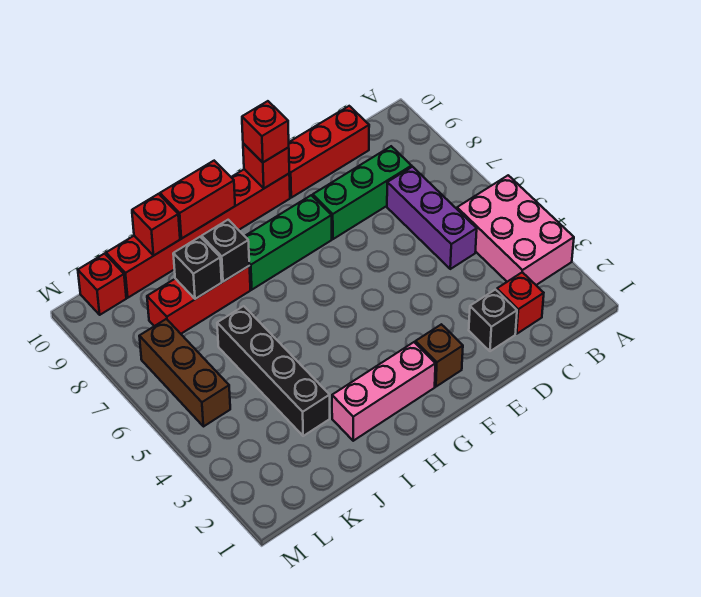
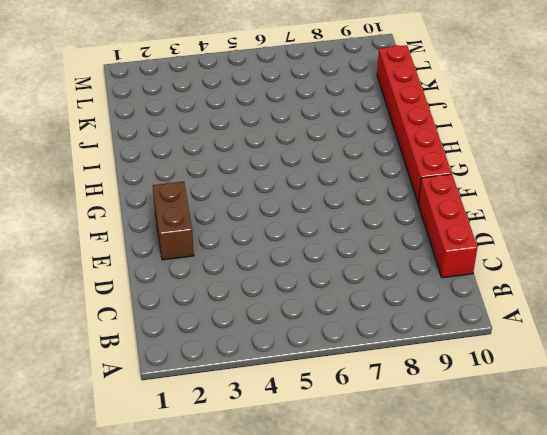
brown brick E2:F2 level 1 -> brown brick F2 level 1
none -> pink brick A3:B5 level 1
none -> red brick C2 level 1
none -> purple brick C5:C7 level 1

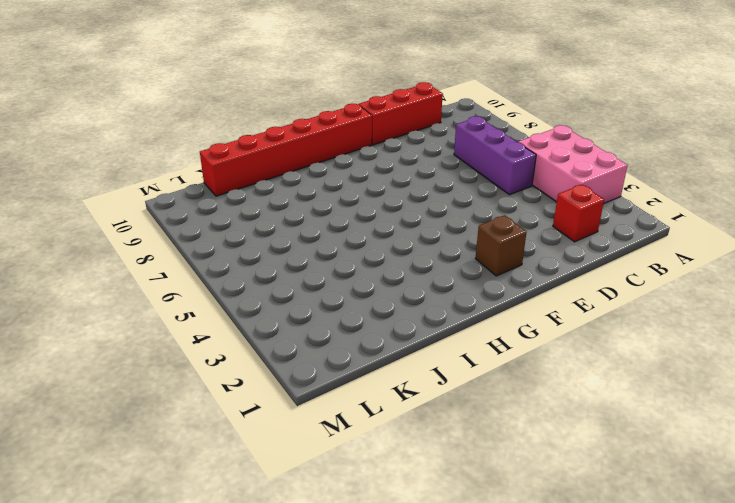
none -> green brick C8:E8 level 1
none -> black brick D2 level 1
none -> green brick F8:H8 level 1

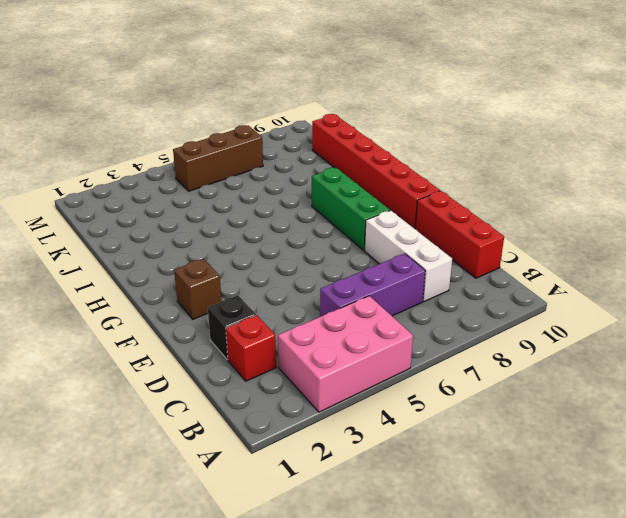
white brick C8:E8 level 1 -> green brick C8:E8 level 1
none -> pink brick G2:I2 level 1
none -> red brick I8:K8 level 1
none -> black brick J3:J6 level 1

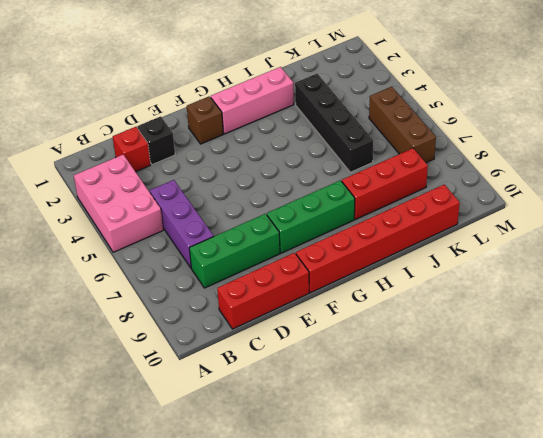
none -> red brick L10 level 1
none -> red brick F10 level 2
none -> red brick H10:I10 level 2

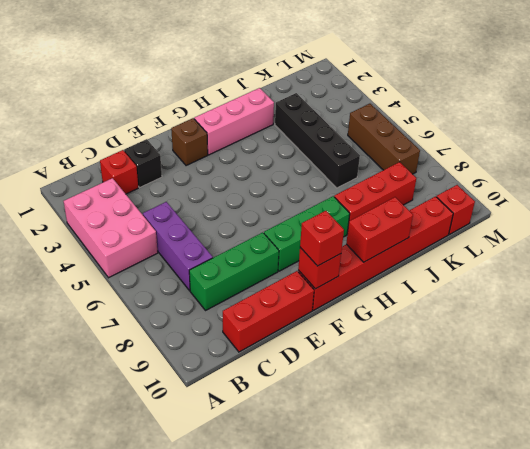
none -> black brick I8 level 2
none -> black brick J8 level 2
none -> red brick J10 level 2

